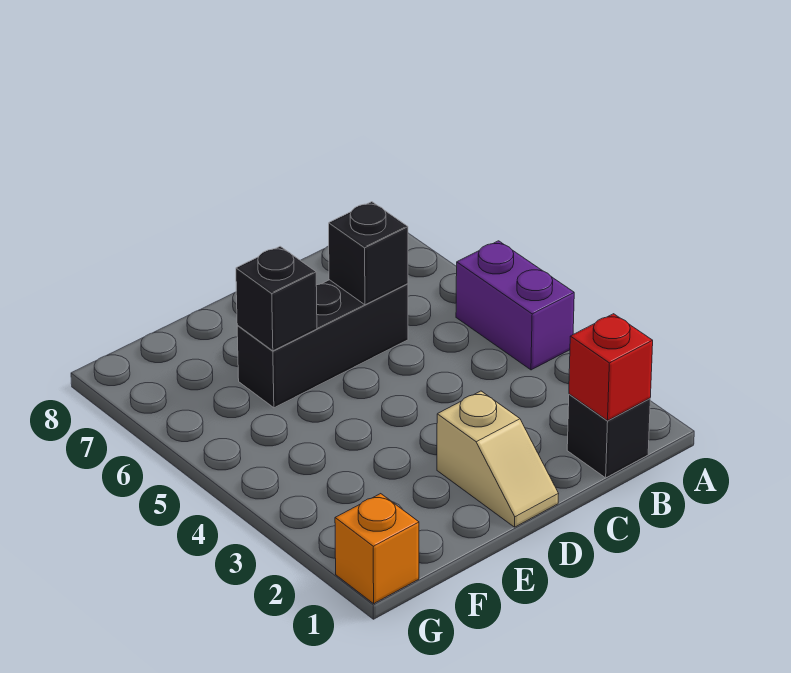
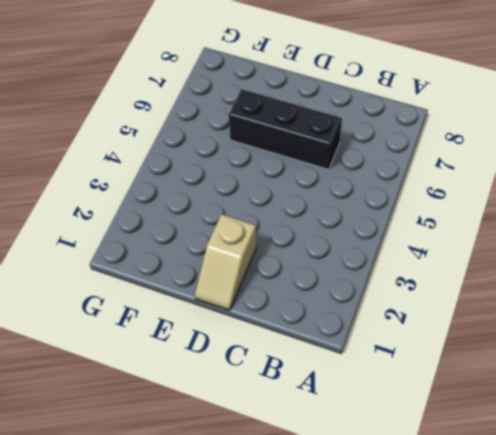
none -> purple brick A4:A5 level 1
none -> black brick B1 level 1

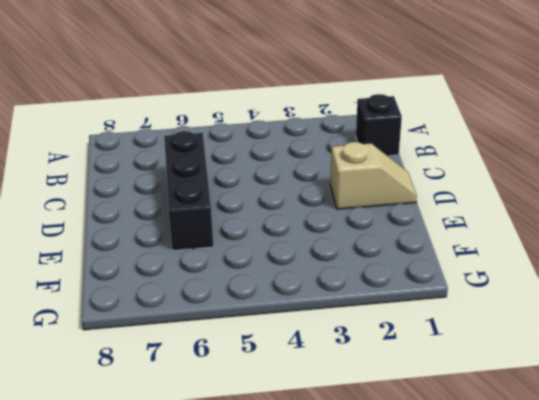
none -> purple brick A4:A5 level 1
none -> orange brick G1 level 1

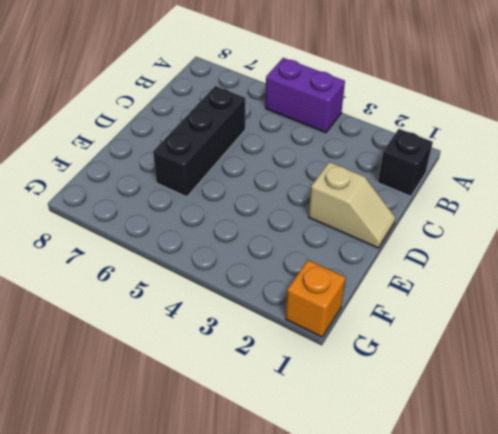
none -> red brick B1 level 2
none -> black brick C6 level 2

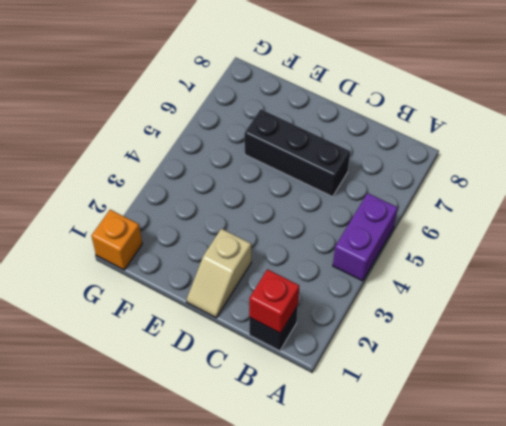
none -> black brick C6 level 2
none -> black brick E6 level 2

